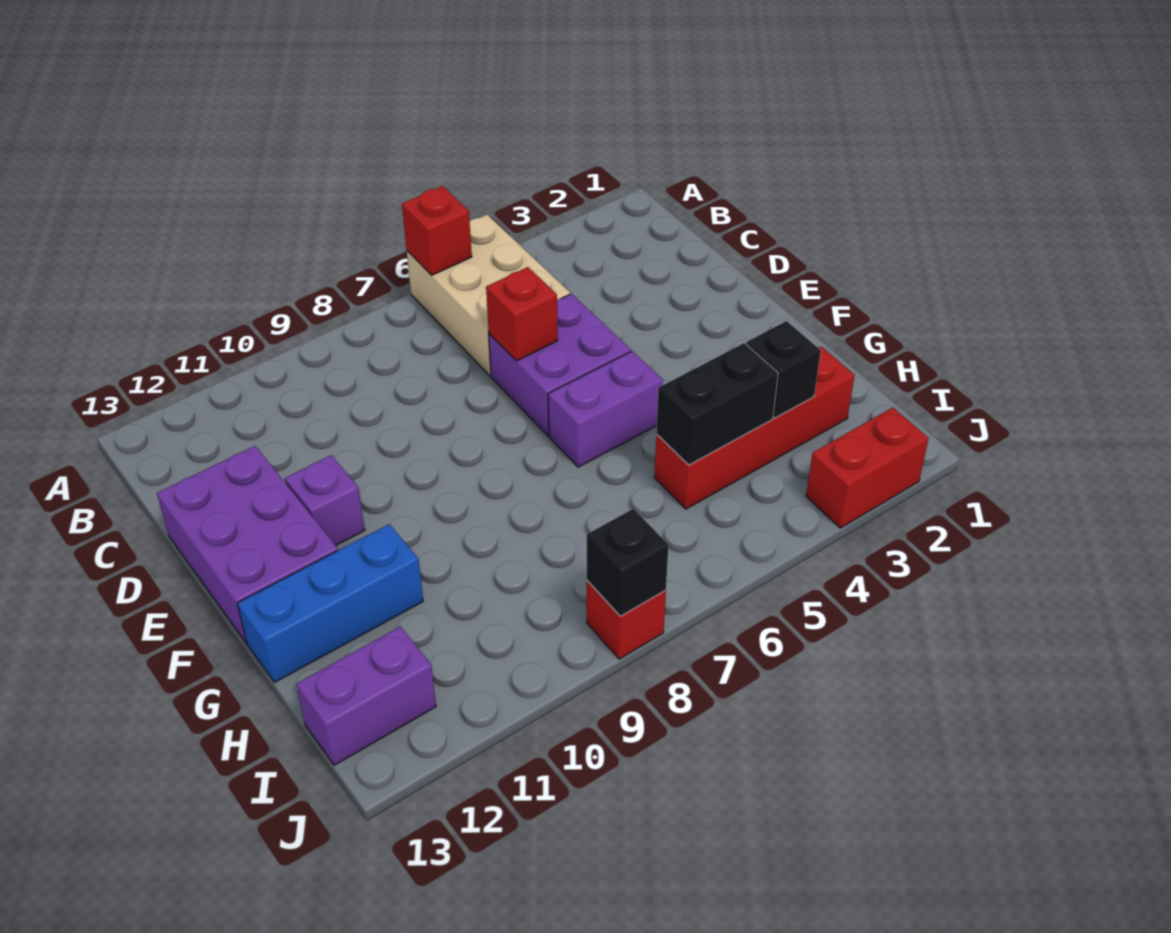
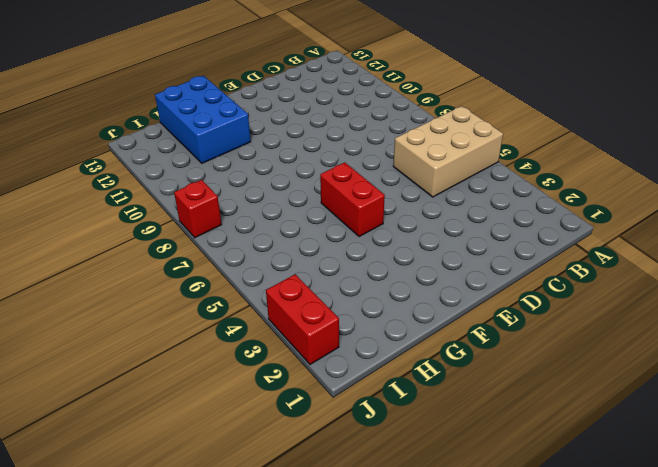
red brick F5:F6 level 1 -> purple brick F5:F6 level 1
blue brick G11:H13 level 1 -> blue brick G11:G13 level 1
none -> purple brick D5:E6 level 1
none -> purple brick D12:F13 level 1
none -> purple brick E11 level 1

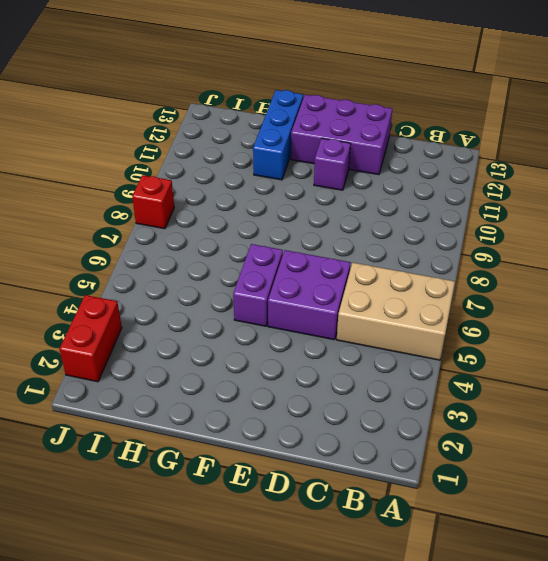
none -> red brick H2:H5 level 1
none -> purple brick I12:I13 level 1
none -> red brick A6 level 2

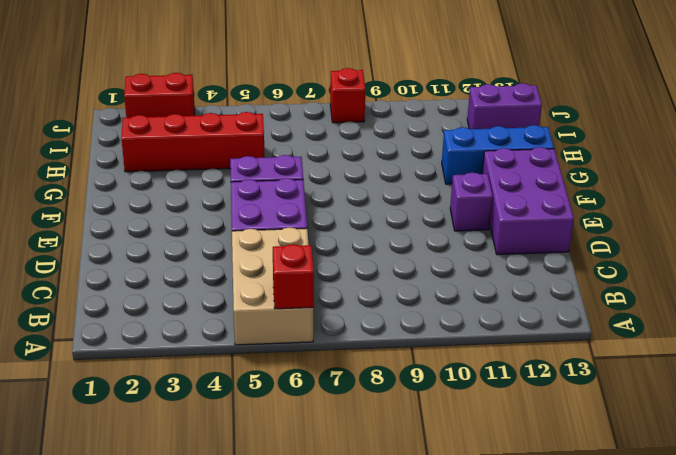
none -> red brick D6 level 2
none -> black brick H3 level 2
none -> black brick H4:H5 level 2

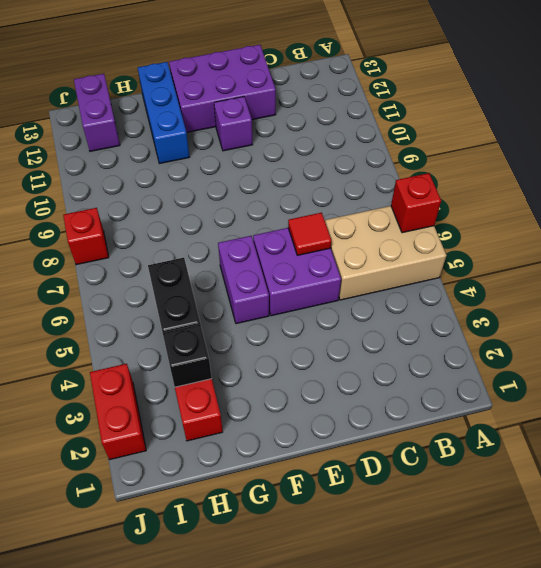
red tile D6 level 2 -> red brick D6 level 2
none -> black brick J8 level 2

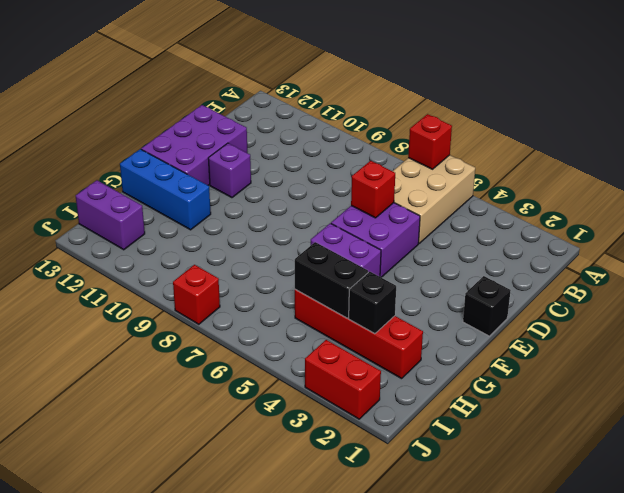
black brick E1 level 1 -> black brick J8 level 2

